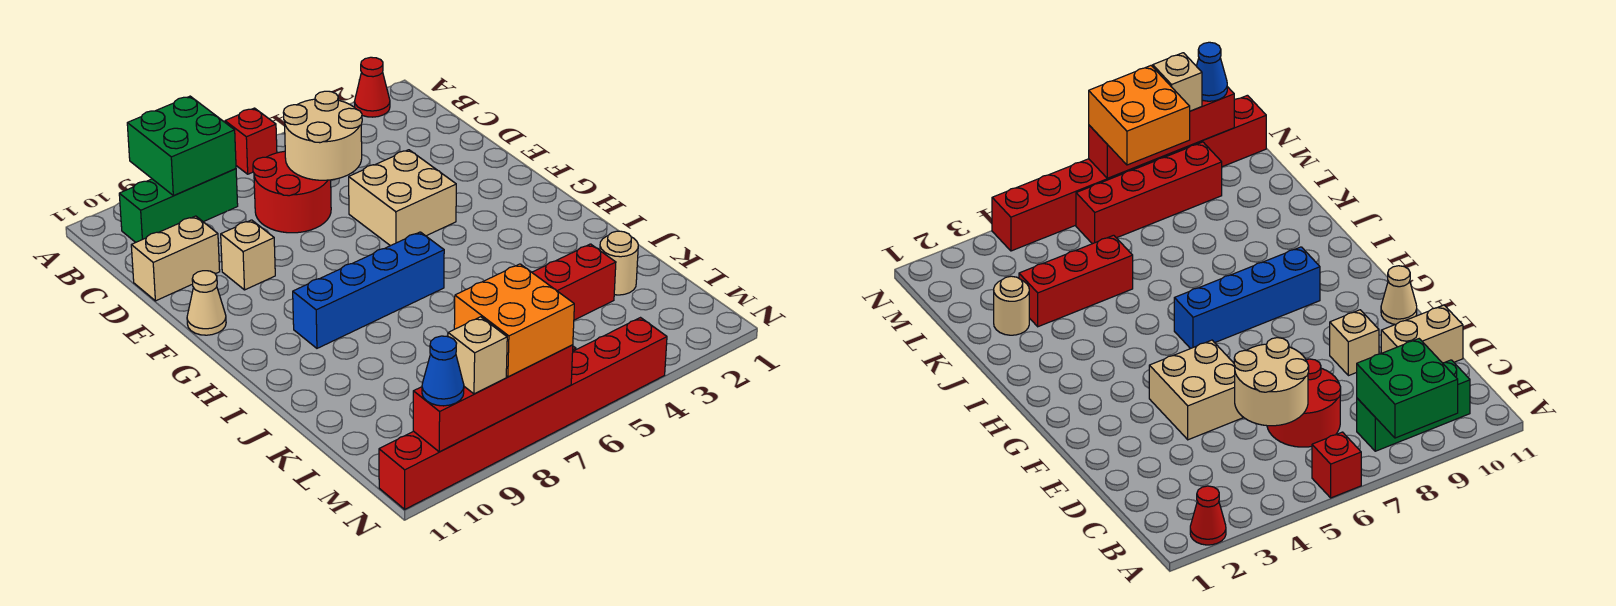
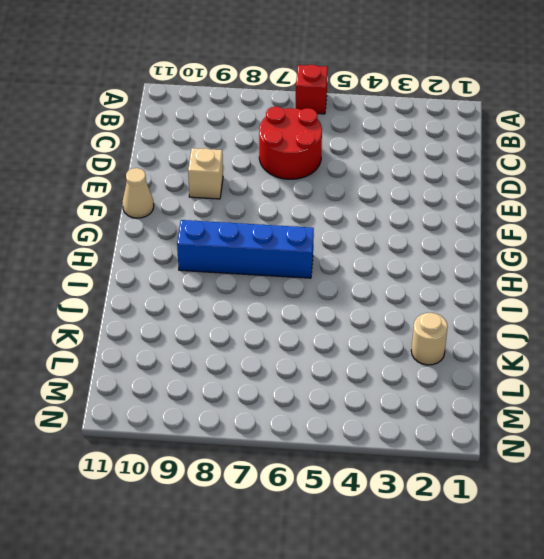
none -> red cone A2 level 1
none -> green brick B8:B10 level 1
none -> tan brick D10:D11 level 1

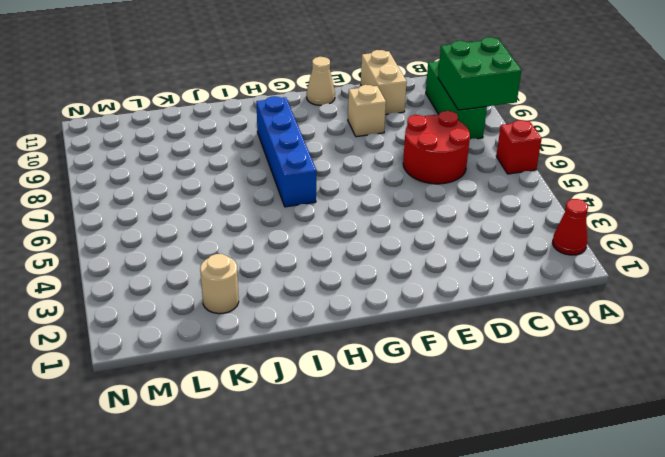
none -> tan brick E4:F5 level 1
none -> red brick K3:K5 level 1
none -> red brick M6:M9 level 1

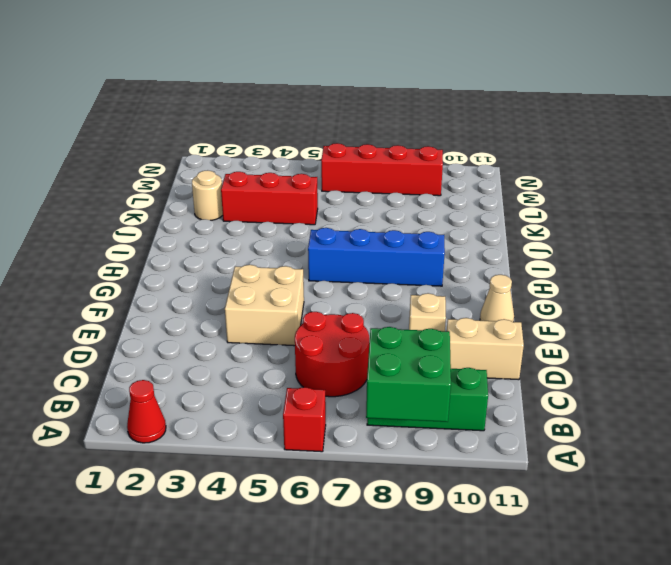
none -> red brick N4:N11 level 1
none -> tan round brick C5:D6 level 2
none -> red brick N7:N10 level 2

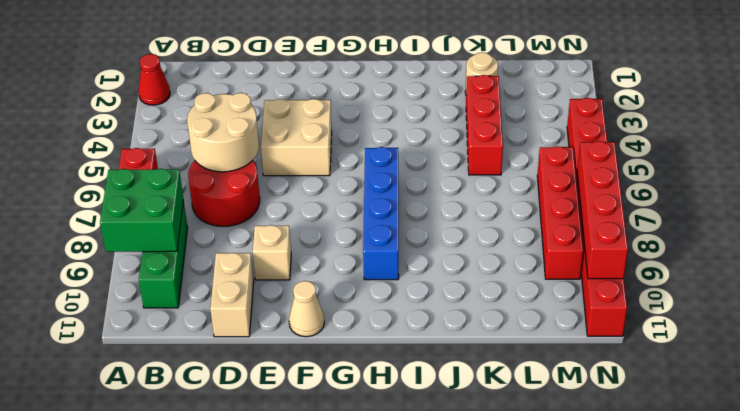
none -> orange brick M7:N8 level 3
none -> tan brick N9 level 3
none -> blue cone N10 level 3

